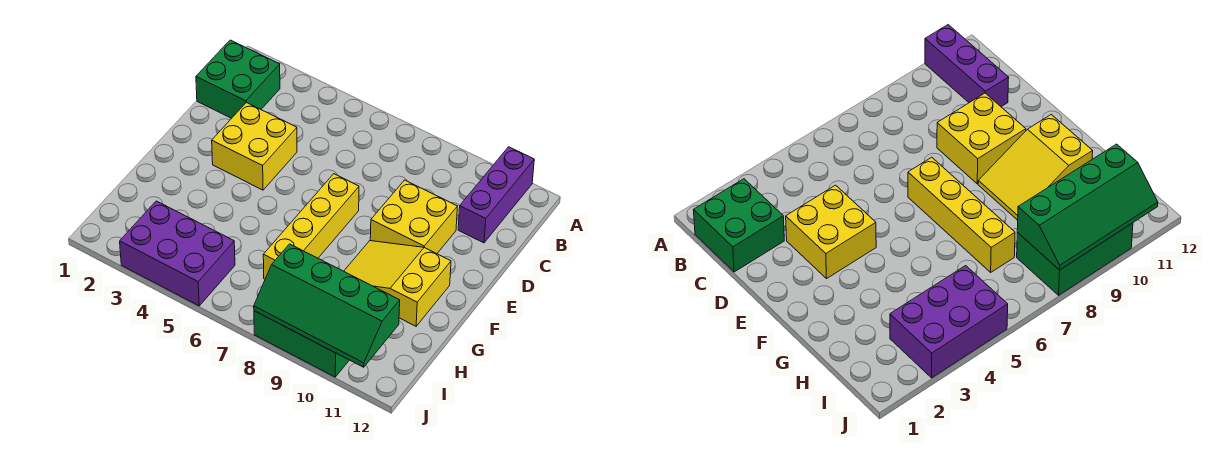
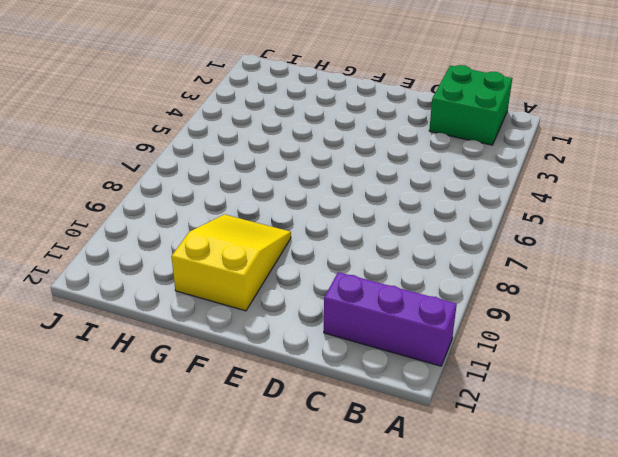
none -> yellow brick D3:E4 level 1
none -> yellow brick D9:E10 level 1

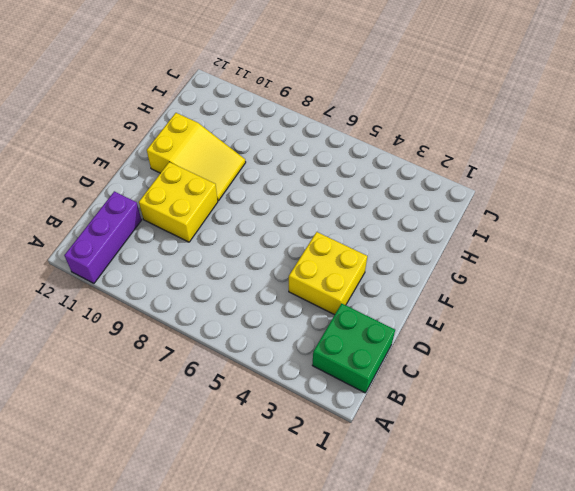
none -> yellow brick E7:H7 level 1
none -> purple brick I3:J5 level 1

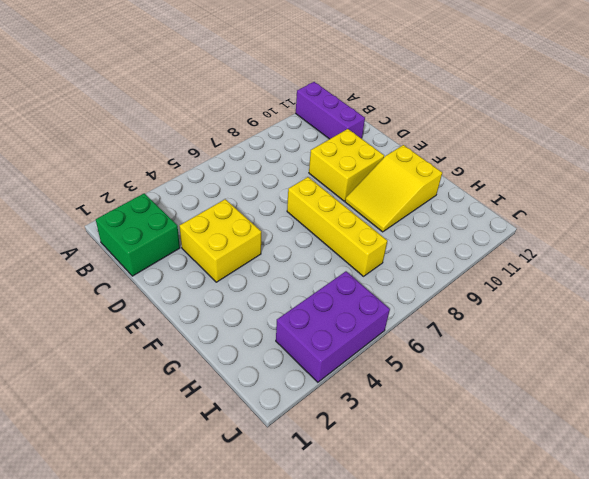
none -> green brick I8:J10 level 1
none -> green slope I8:J11 level 2 top I

